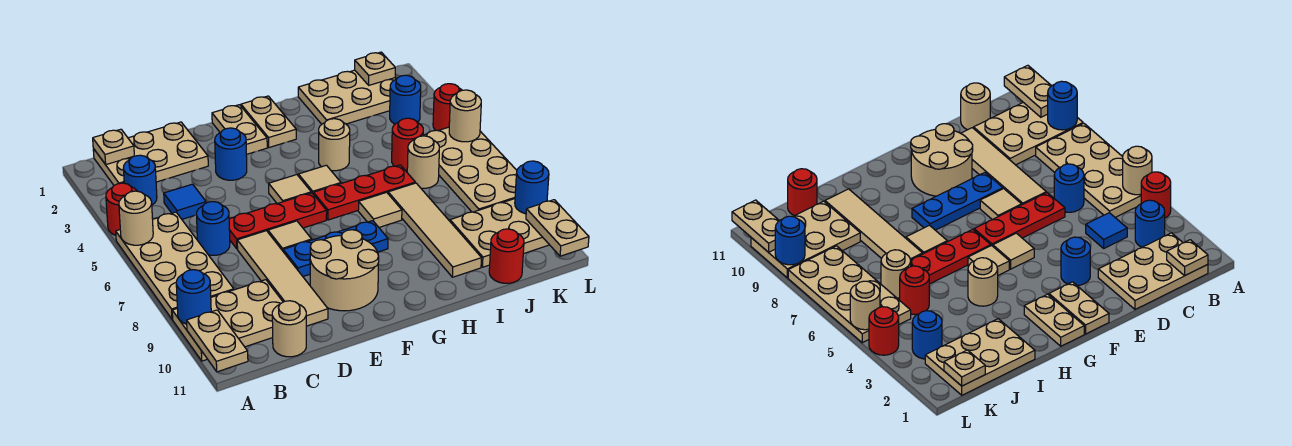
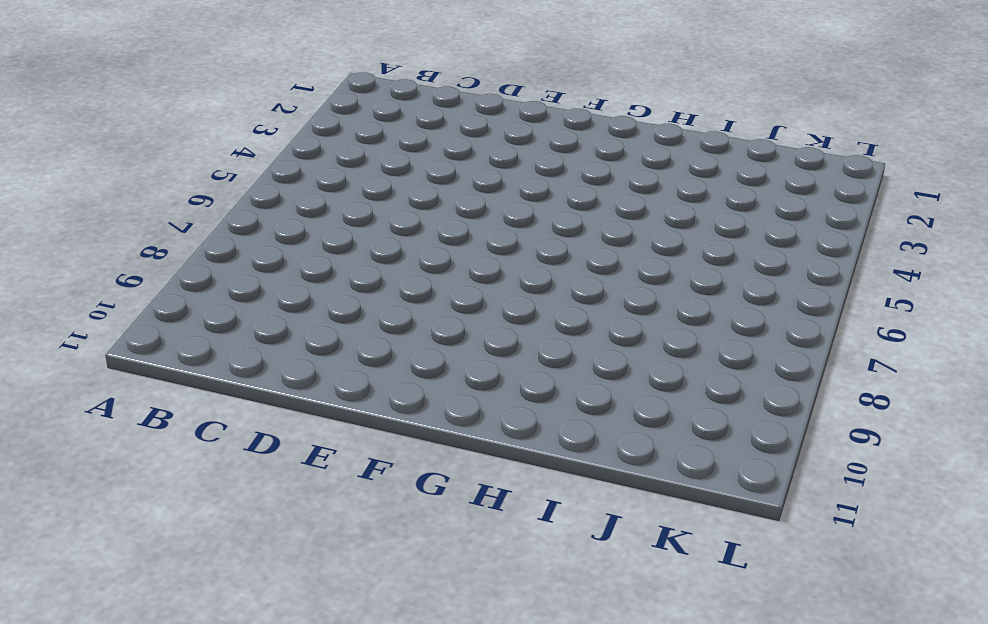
none -> red round brick A4 level 1
none -> tan plate A5:B8 level 1
none -> tan plate A9:C10 level 1
none -> tan plate B1:D2 level 1

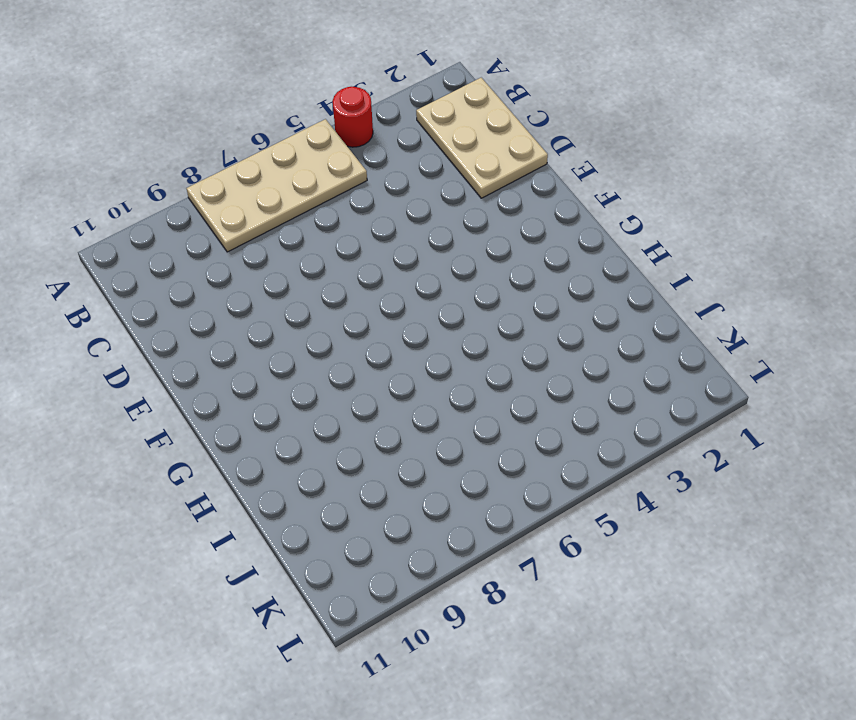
none -> tan plate A9:C10 level 1
none -> blue round brick B3 level 1
none -> blue tile C4 level 1
none -> blue round brick C6 level 1

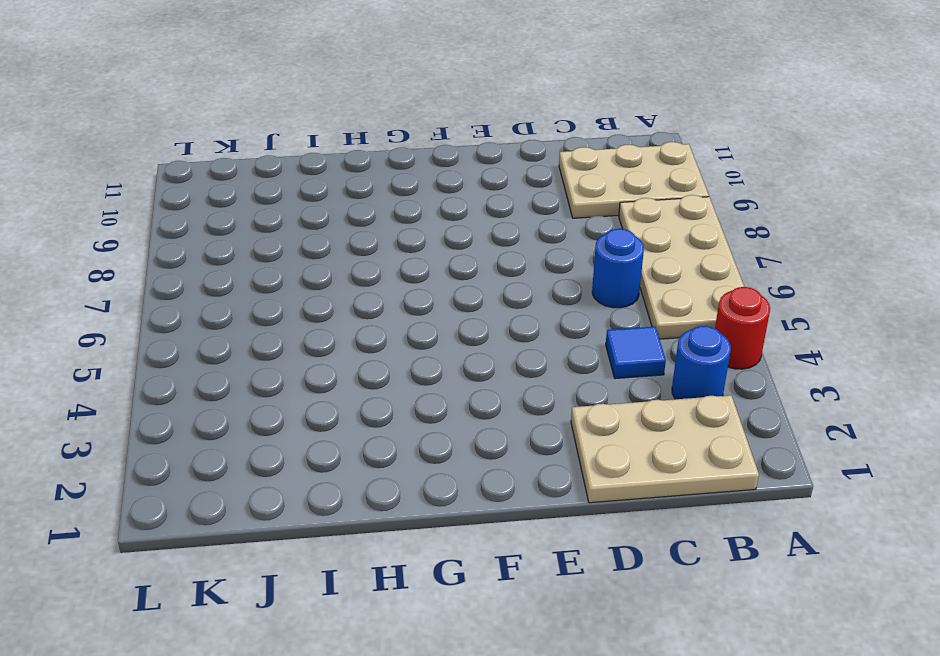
none -> tan round brick C11 level 1
none -> red plate D6:F6 level 1
none -> tan tile D7:D10 level 1
none -> blue round brick E3 level 1

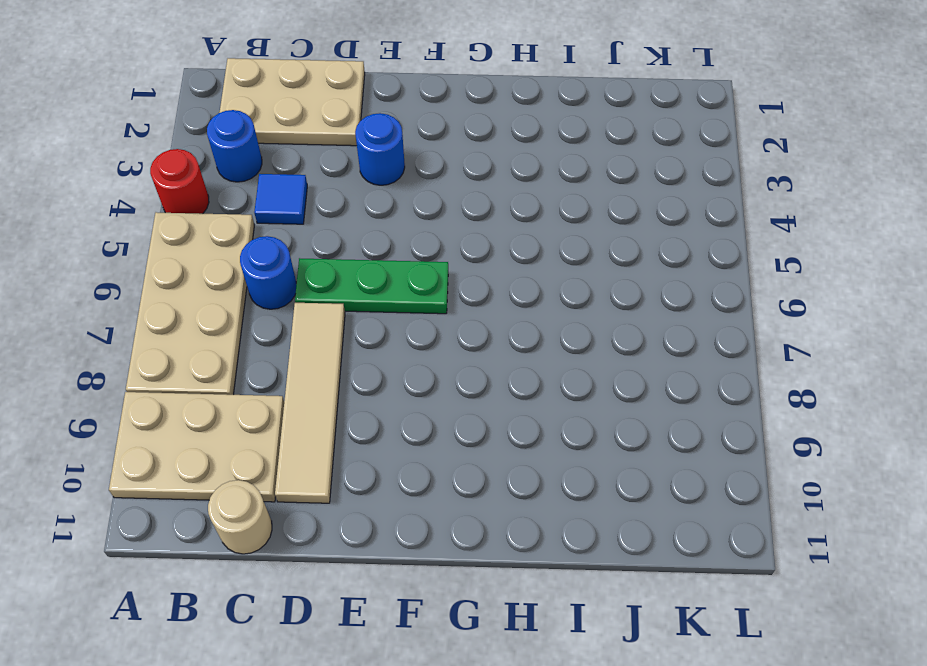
green plate D6:F6 level 1 -> red plate D6:F6 level 1
none -> tan tile E7 level 1
none -> blue plate E8:G8 level 1
none -> tan round brick E9:F10 level 1
none -> tan plate F1:F2 level 1

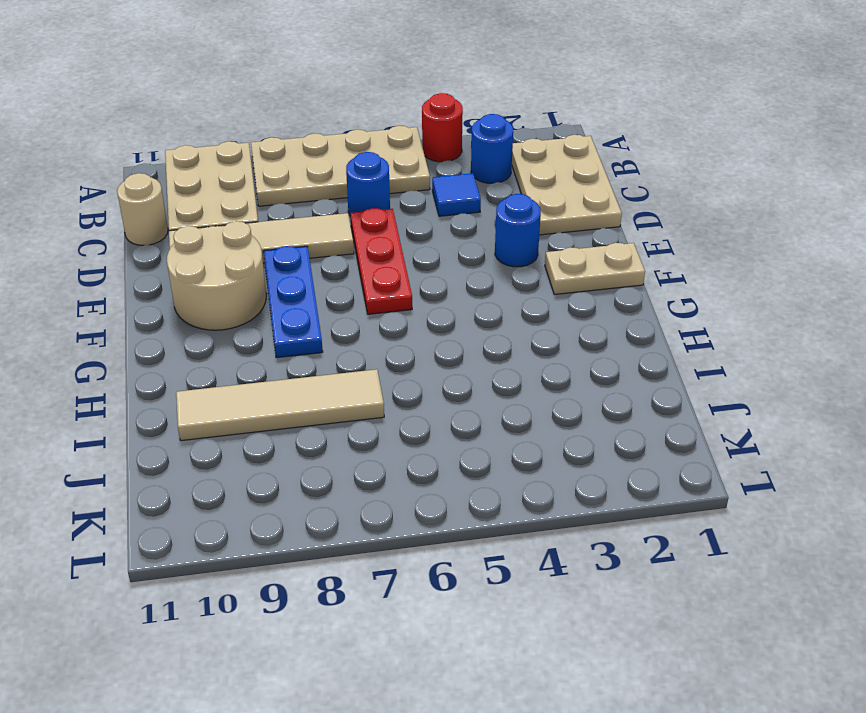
none -> tan tile E7 level 1
none -> tan tile F5 level 1
none -> tan plate G1:G2 level 1
none -> tan tile G5 level 1

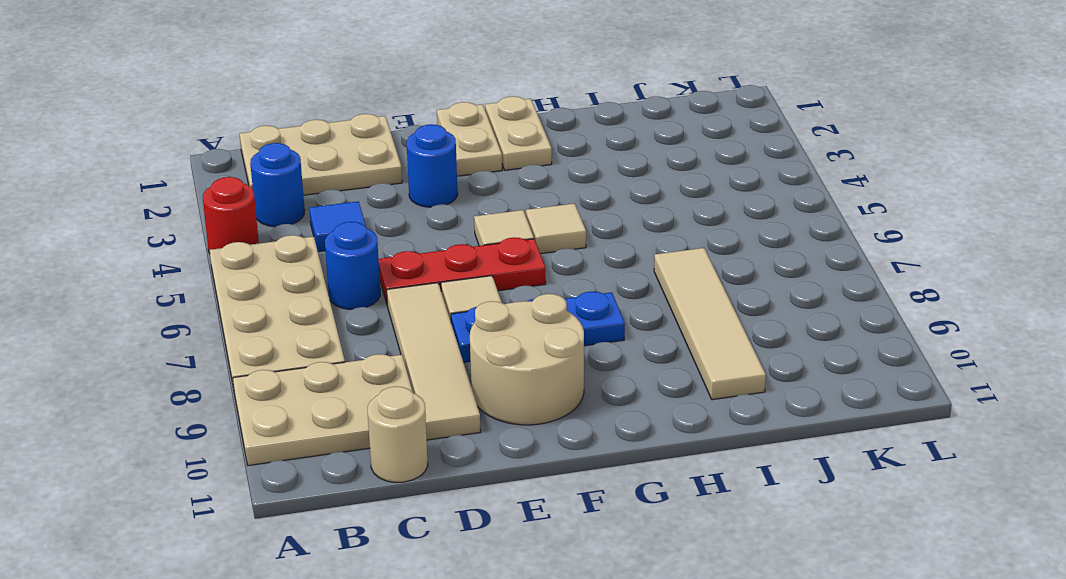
none -> red plate G6:I6 level 1
none -> tan round brick H4 level 1
none -> tan tile H7 level 1
none -> tan plate I1:K2 level 1

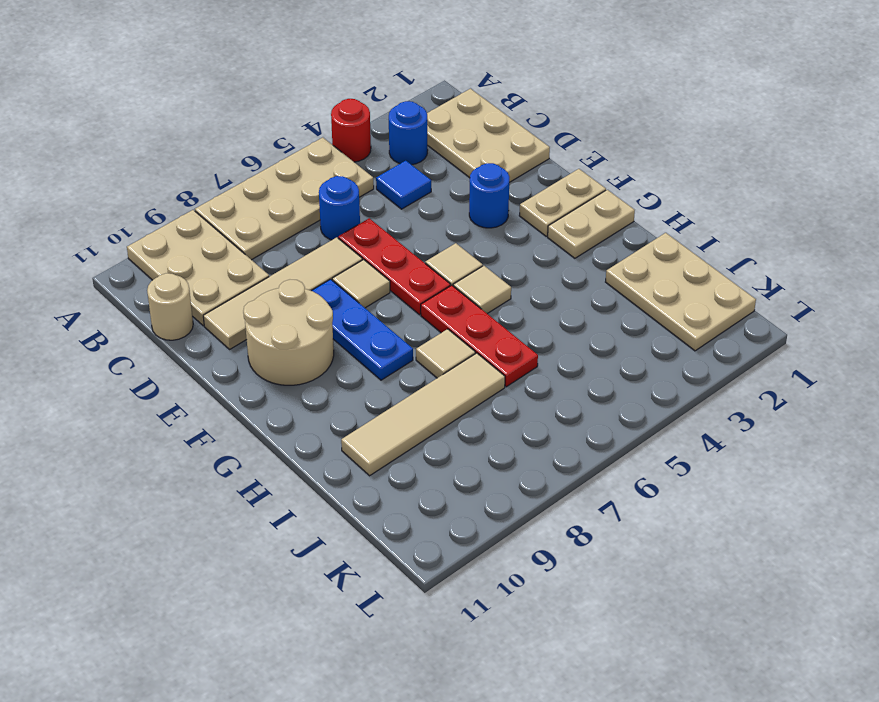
none -> tan round brick H4 level 1
none -> red round brick J5 level 1
none -> tan round brick J6 level 1
none -> tan plate J9:L10 level 1

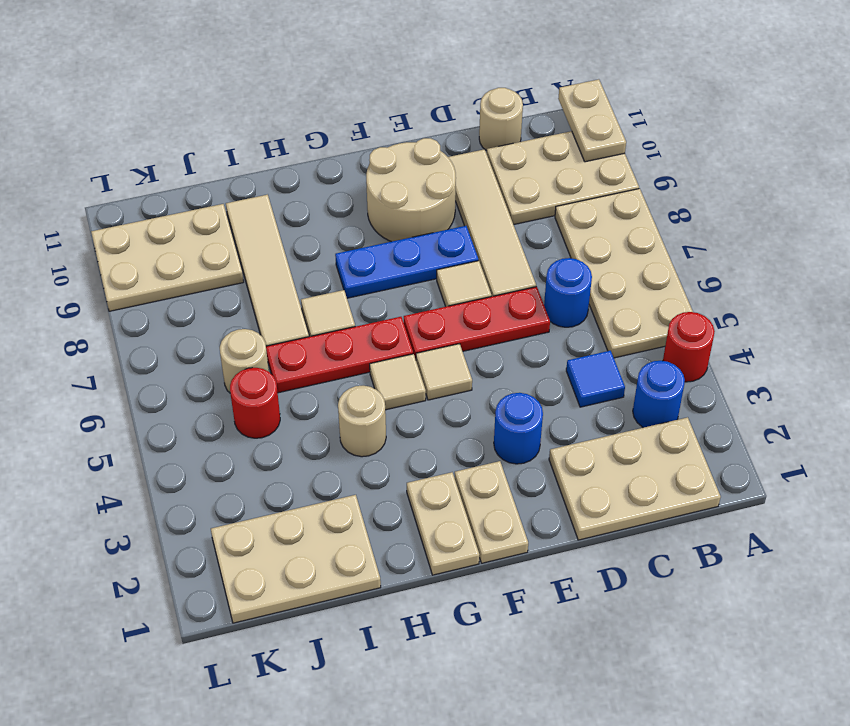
none -> red round brick J11 level 1
none -> blue round brick K3 level 1
none -> tan plate K5:L8 level 1
none -> red round brick L4 level 1

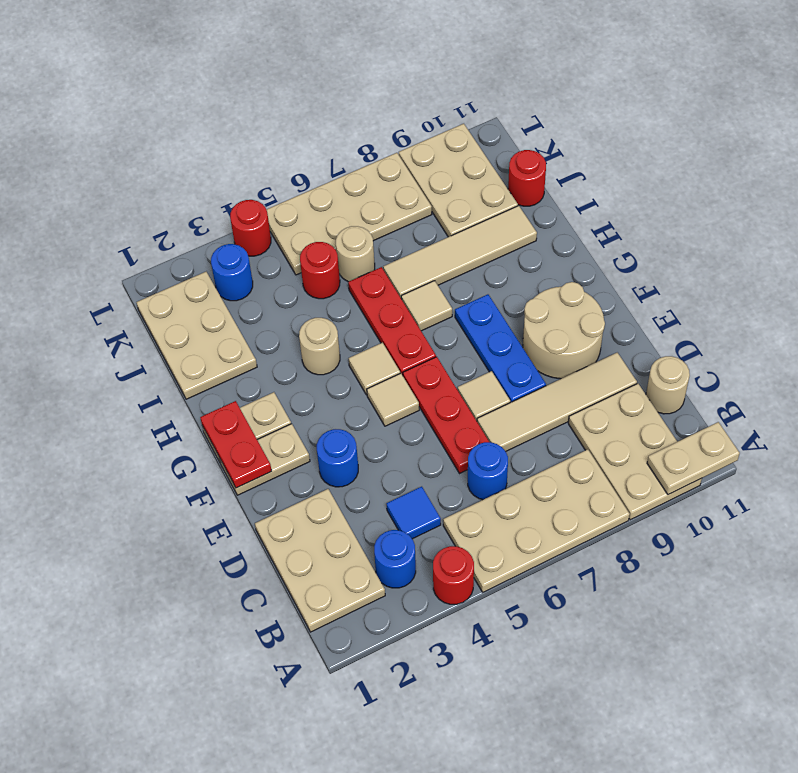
red plate F1:G1 level 2 -> none
none -> tan round brick A5 level 2
none -> blue round brick A9 level 2
none -> tan plate B1 level 2
none -> tan plate K1 level 2

